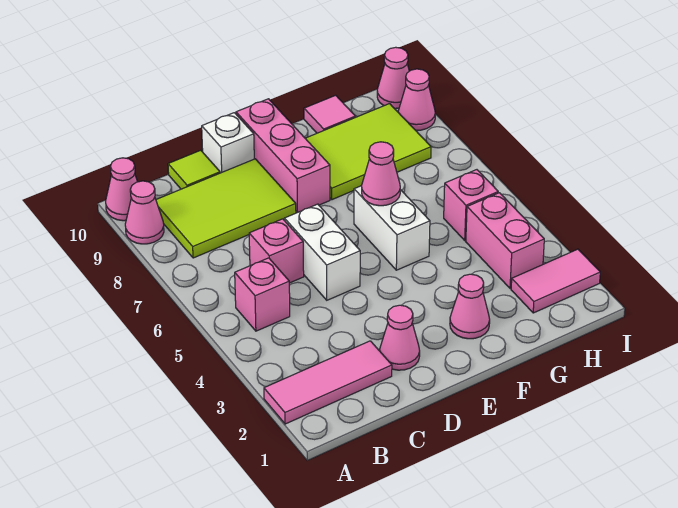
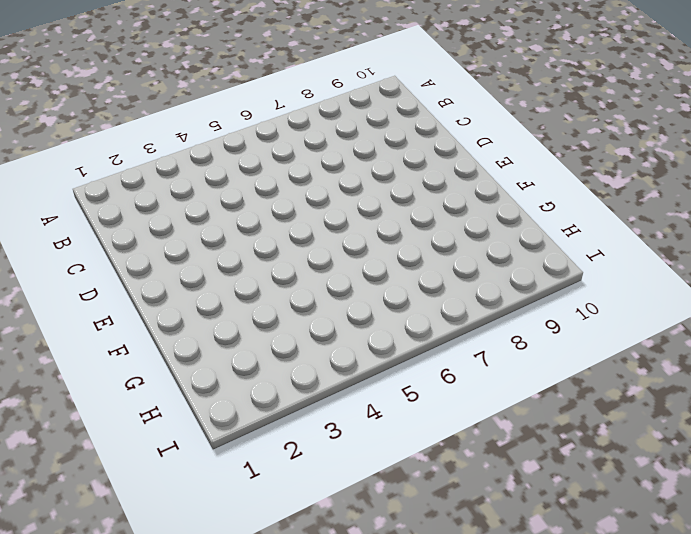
none -> pink tile A2:C2 level 1
none -> pink cone A9 level 1
none -> pink cone A10 level 1

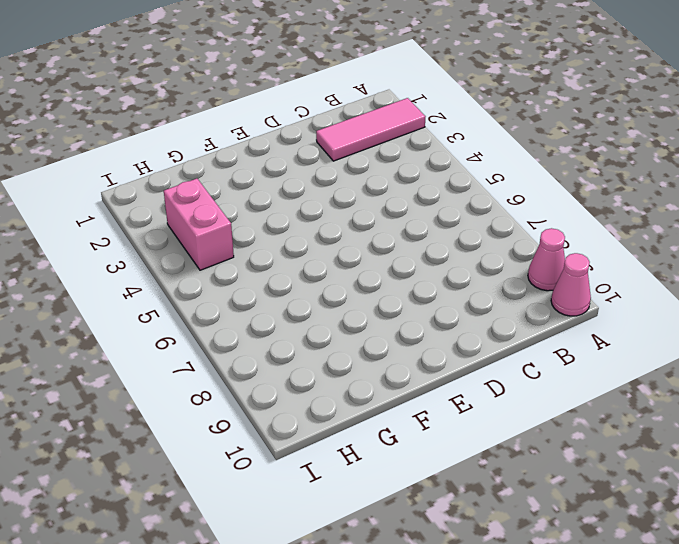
none -> pink brick B5 level 1
none -> lime tile B8:D9 level 1
none -> pink brick C6 level 1

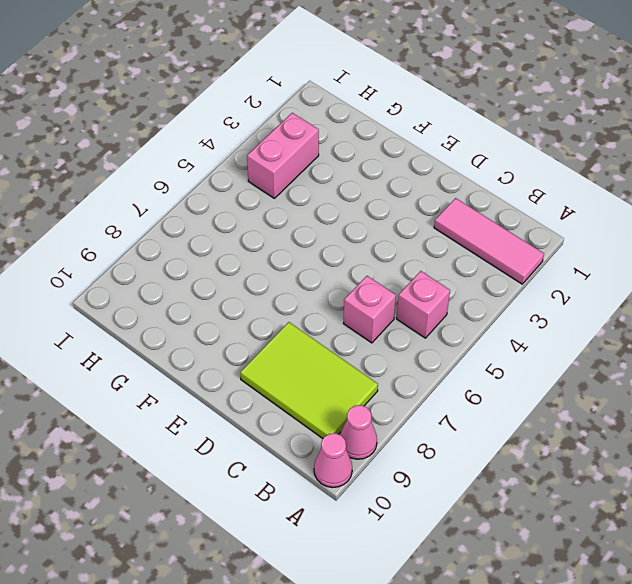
none -> lime tile C10 level 1
none -> pink cone D2 level 1
none -> white brick D5:D6 level 1

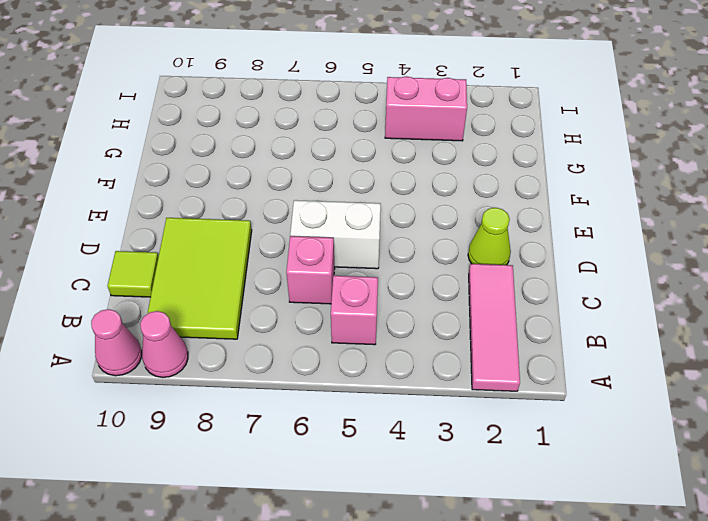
lime cone D2 level 1 -> pink cone D2 level 1
none -> white brick D10 level 1
none -> pink brick E8:E10 level 1
none -> pink cone F2 level 1

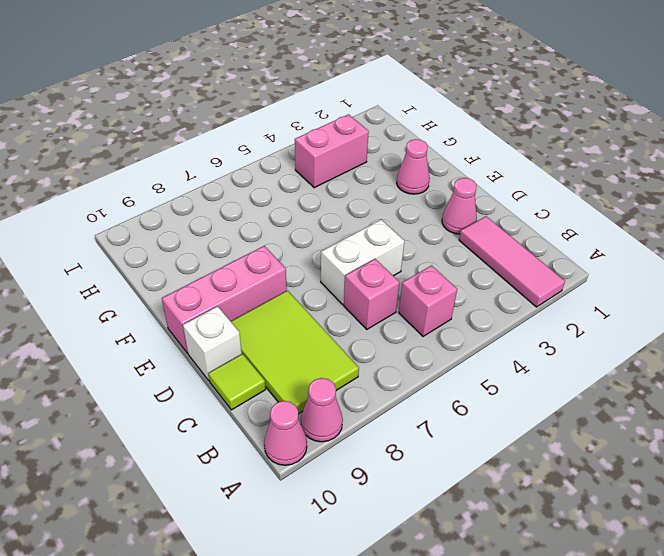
none -> white brick F5:F6 level 1
none -> lime tile F8:H9 level 1
none -> pink tile G10 level 1

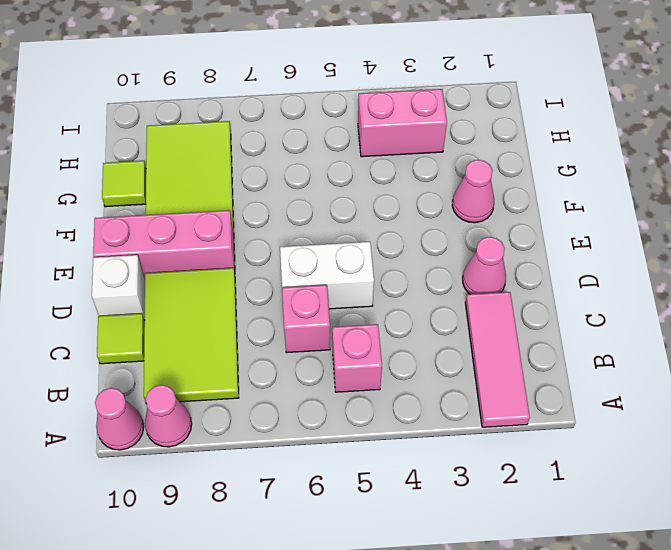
lime tile G10 level 1 -> pink tile G10 level 1
none -> white brick F5:F6 level 1
none -> pink tile H2:I2 level 1
none -> pink brick H5 level 1

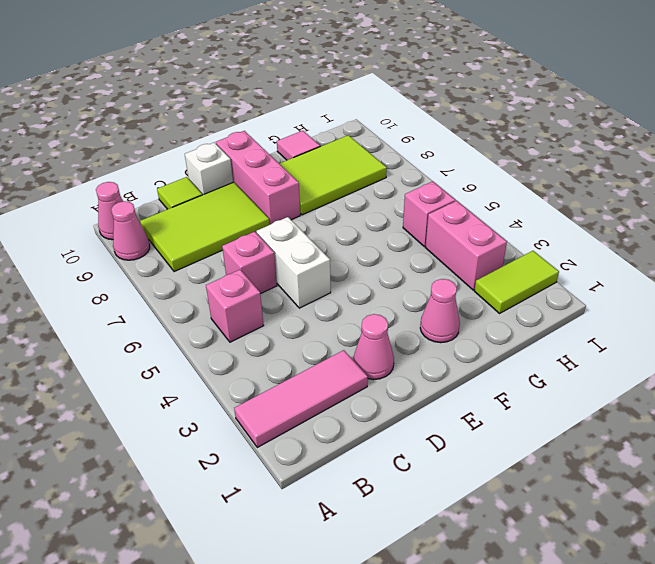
lime tile H2:I2 level 1 -> pink tile H2:I2 level 1
none -> white brick F5:F6 level 1
none -> pink cone I9 level 1
none -> pink cone I10 level 1

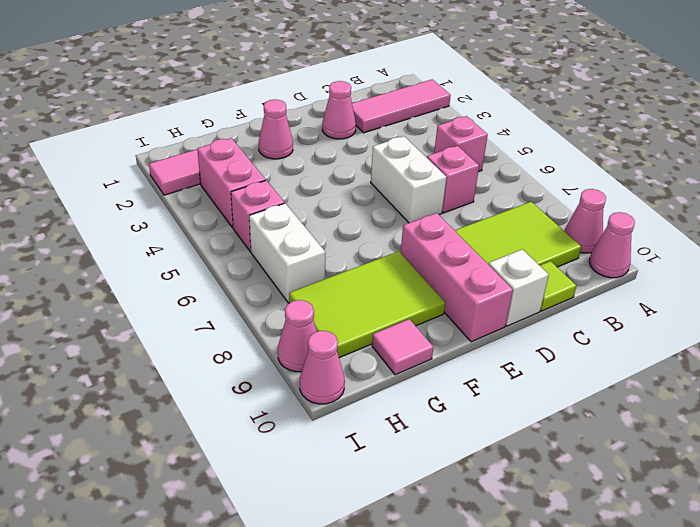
white brick H6:H7 level 1 -> white brick F5:F6 level 1
none -> pink cone F6 level 2

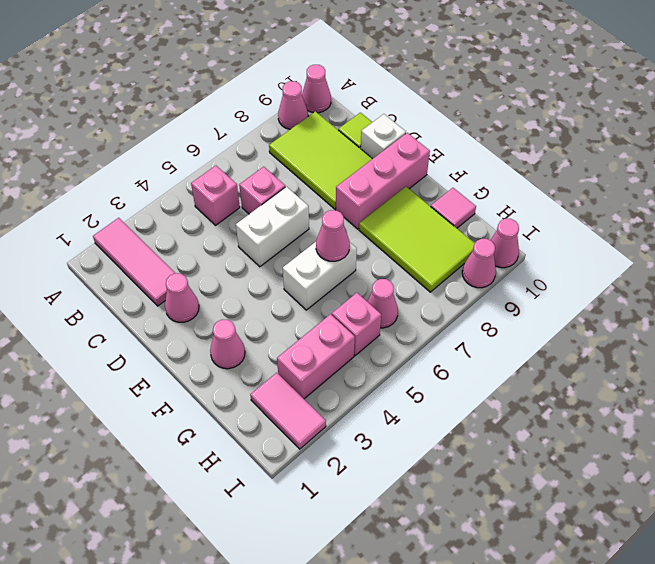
pink cone H6 level 1 -> none

